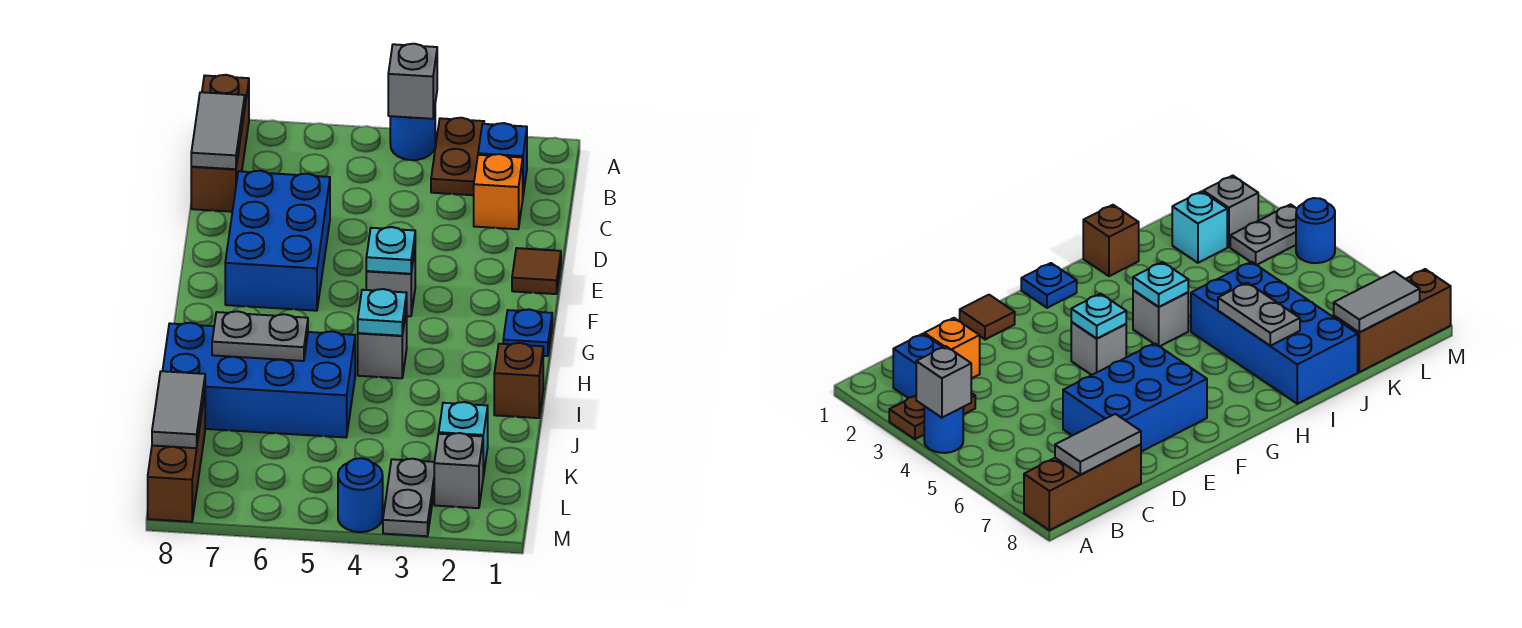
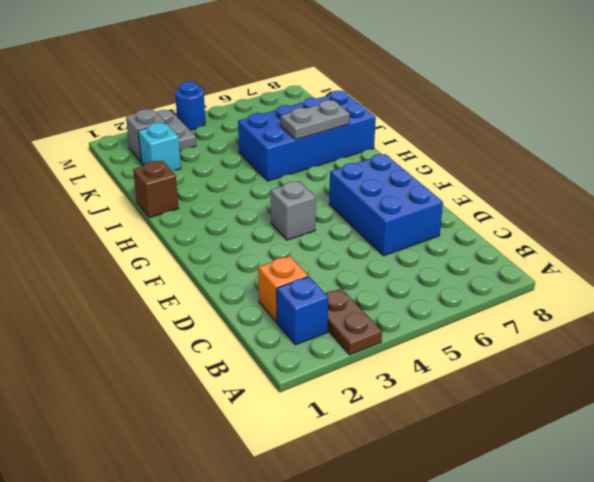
none -> blue round brick A4 level 1
none -> brown brick A8:C8 level 1
none -> brown tile E1 level 1

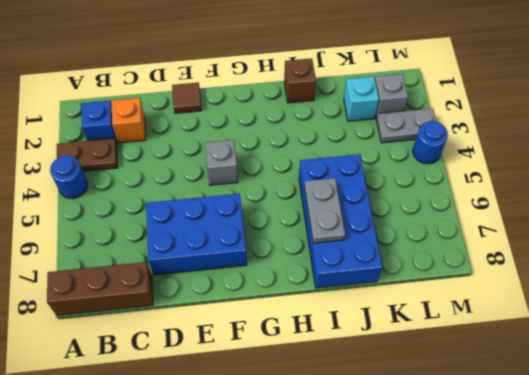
none -> blue plate G1 level 1
none -> grey brick H4 level 1
none -> brown brick K8:M8 level 1

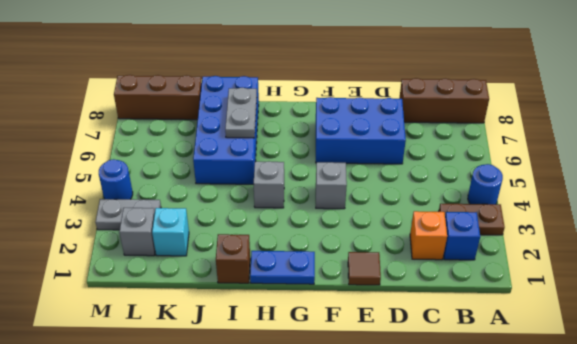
blue plate G1:H1 level 1 -> blue plate G1 level 1
none -> grey brick A4 level 2
none -> grey tile B8:C8 level 2
none -> cyan plate F4 level 2

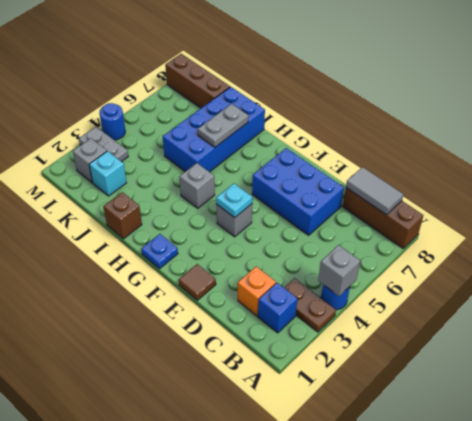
none -> cyan plate H4 level 2
none -> grey tile K8:L8 level 2

